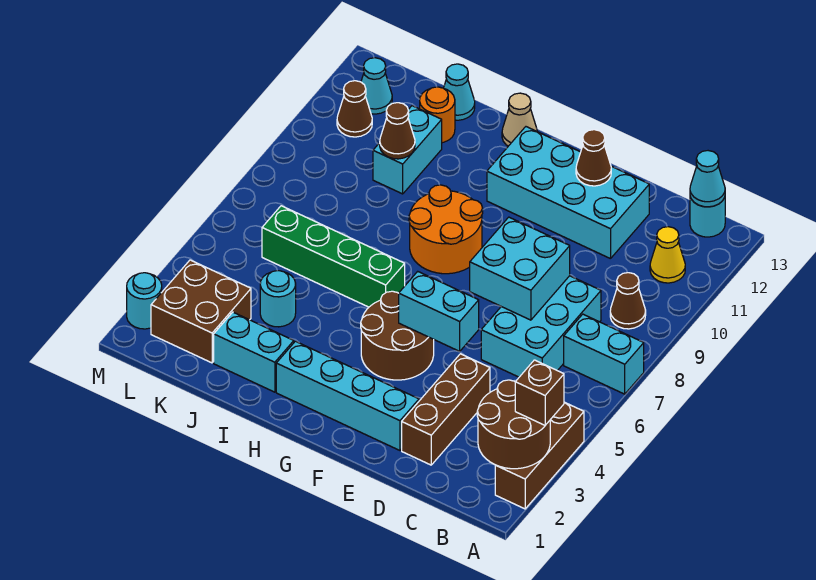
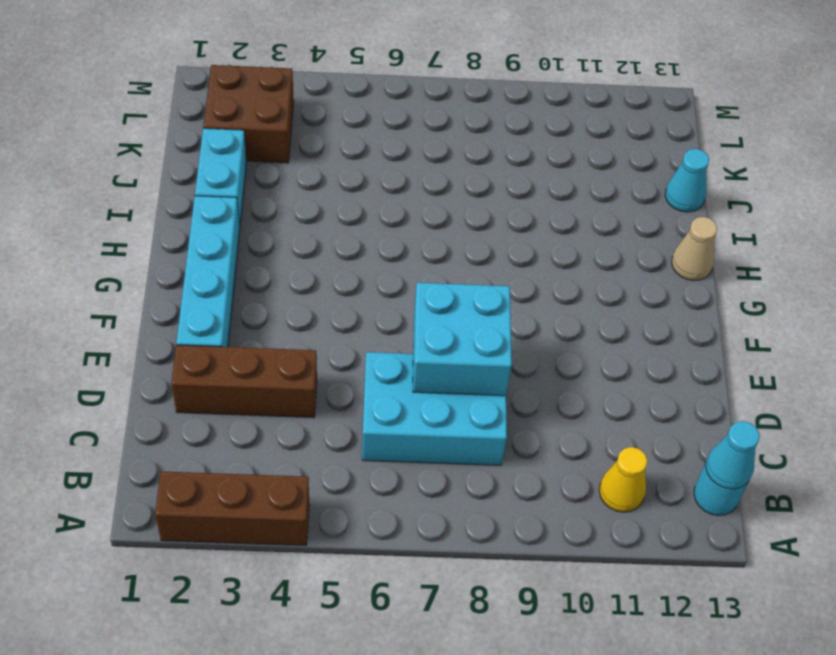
none -> cyan brick A7:B7 level 1
none -> brown cone B9 level 1
none -> cyan brick D11:G12 level 1

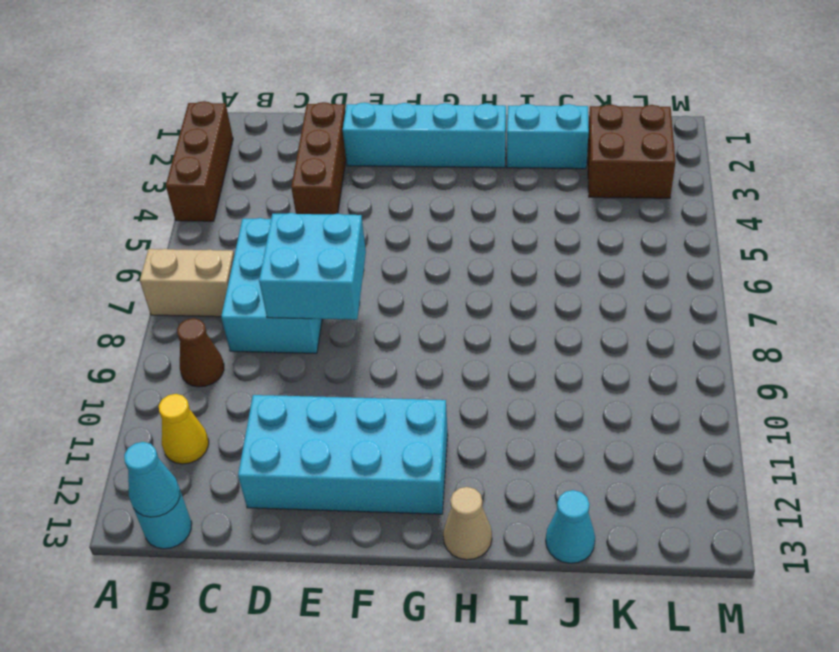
tan brick A7:B7 level 1 -> cyan brick A7:B7 level 1
none -> brown round brick F4:G5 level 1
none -> orange round brick G8:H9 level 1
none -> green brick H6:K6 level 1

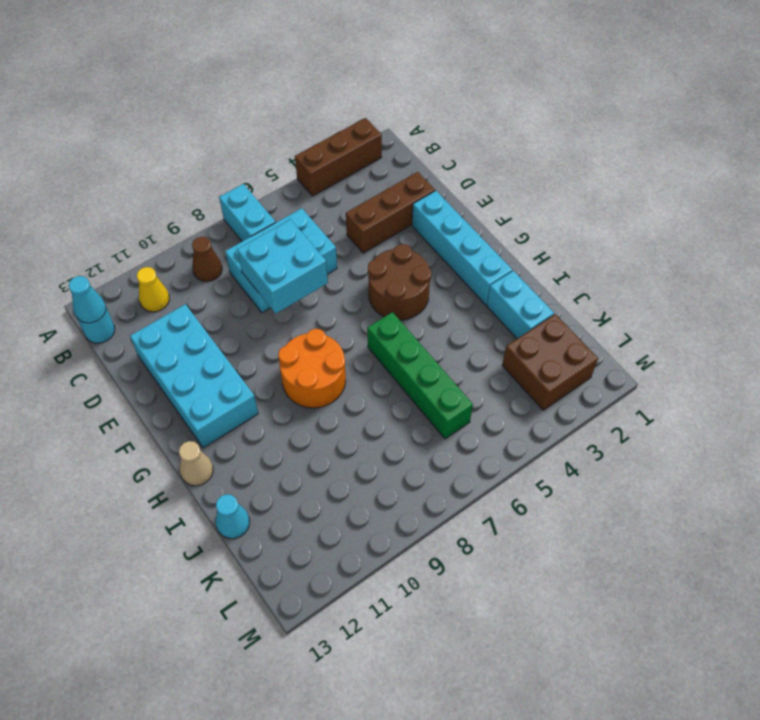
none -> cyan round brick J4 level 1
none -> cyan brick J10:J11 level 1
none -> orange round brick J12 level 1

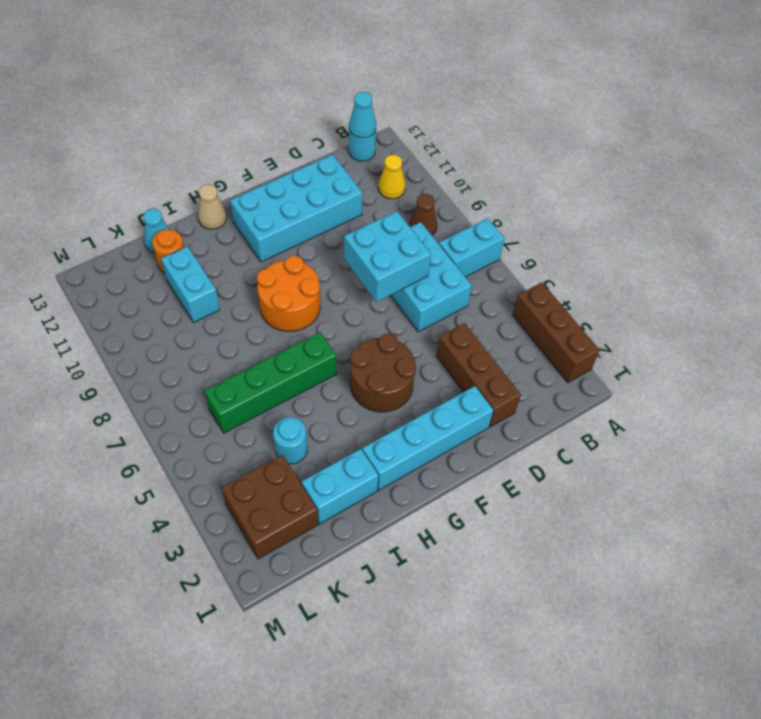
none -> brown cone L11 level 1
none -> cyan cone L12 level 1
none -> cyan round brick M2 level 1

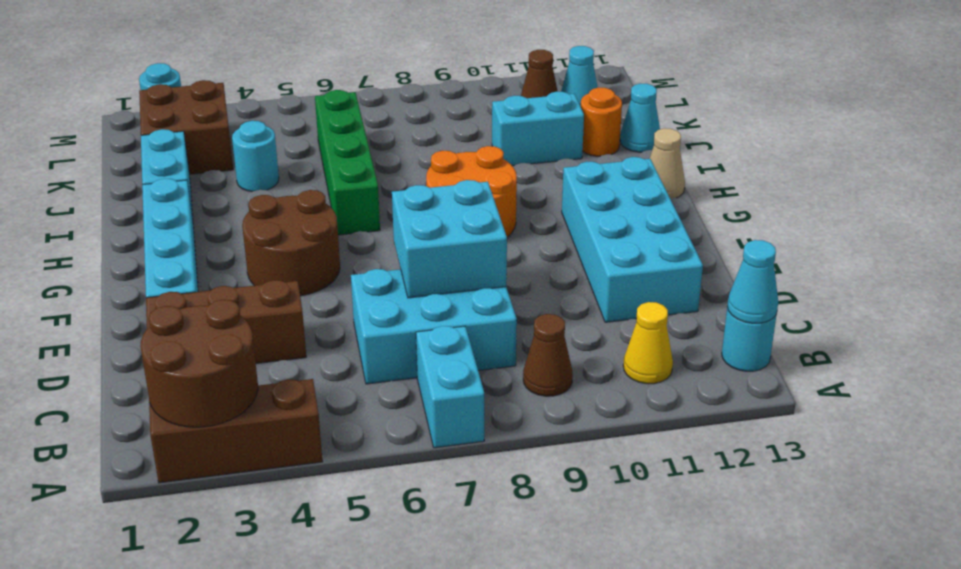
none -> cyan brick E5:F5 level 2
none -> brown cone E12 level 2
none -> brown cone J10 level 2

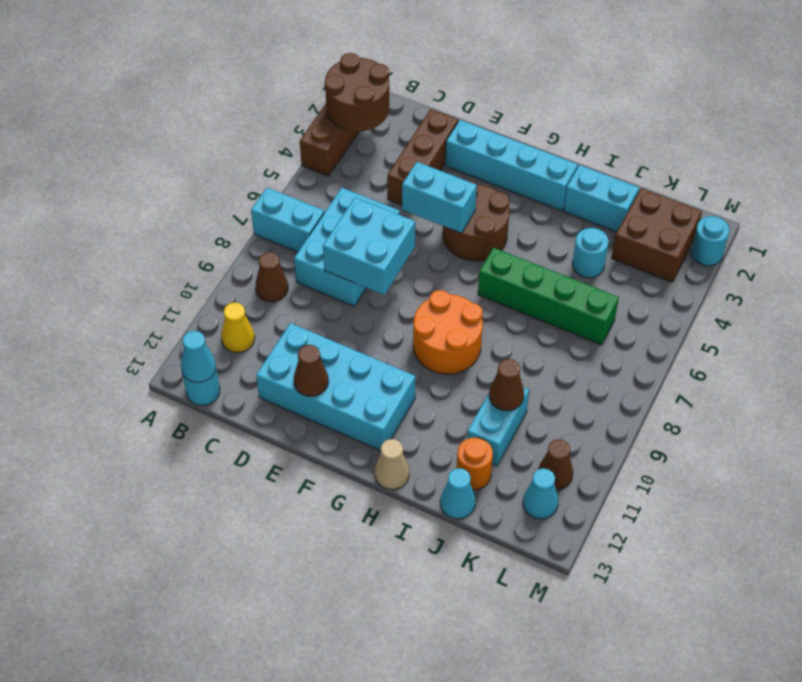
none -> brown brick A3 level 3

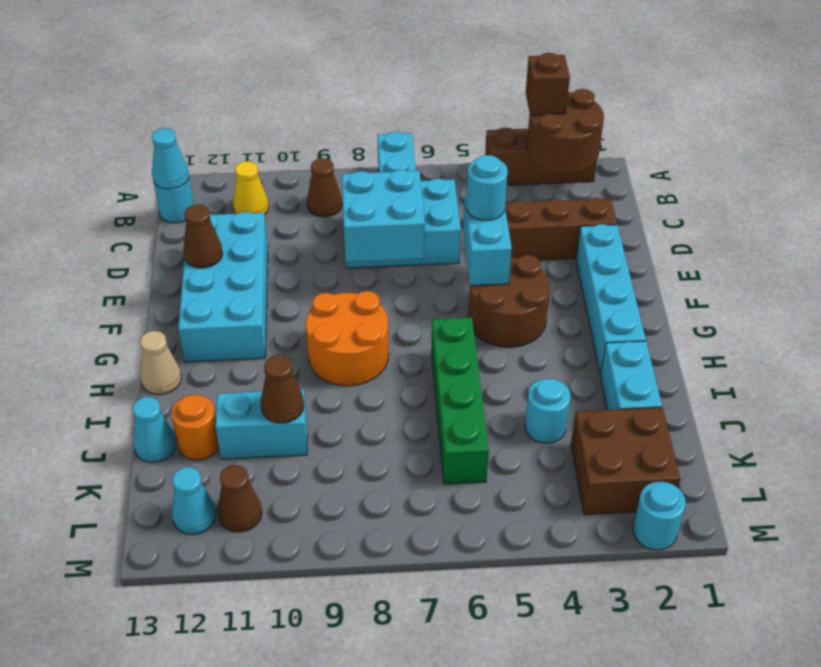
cyan round brick E5 level 3 -> none

